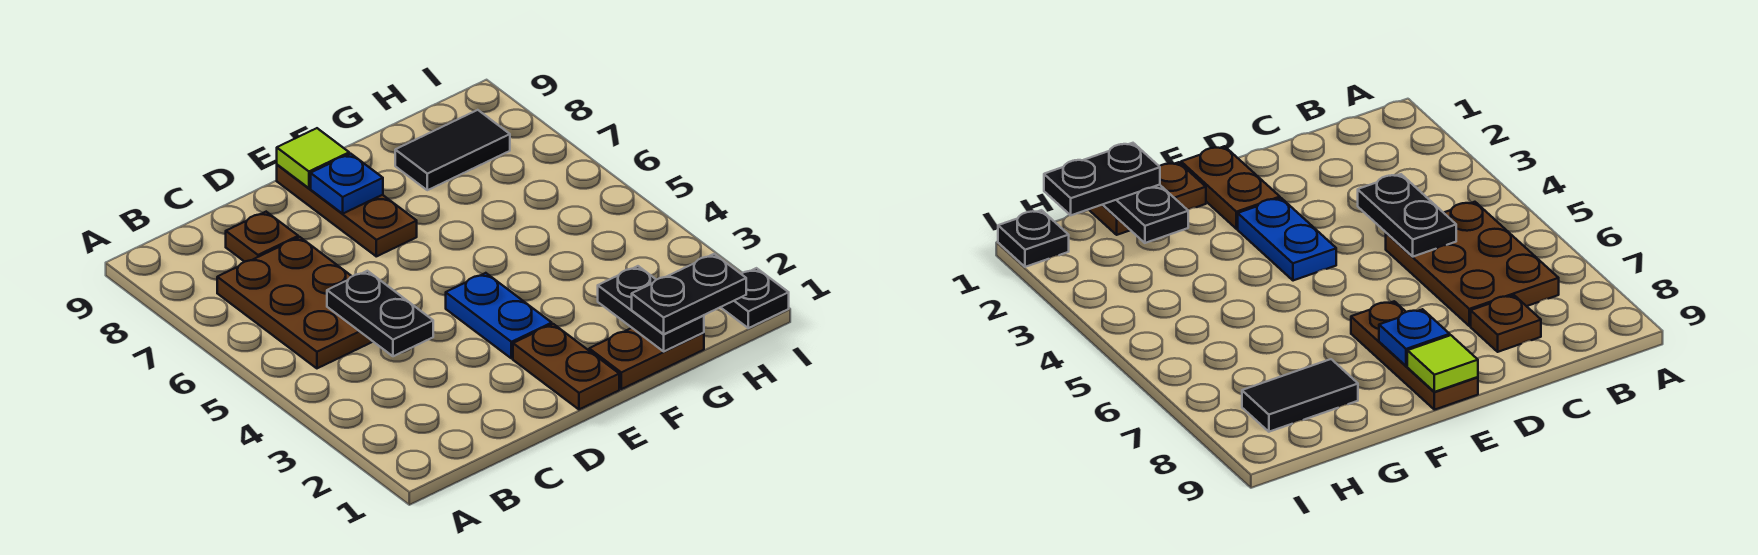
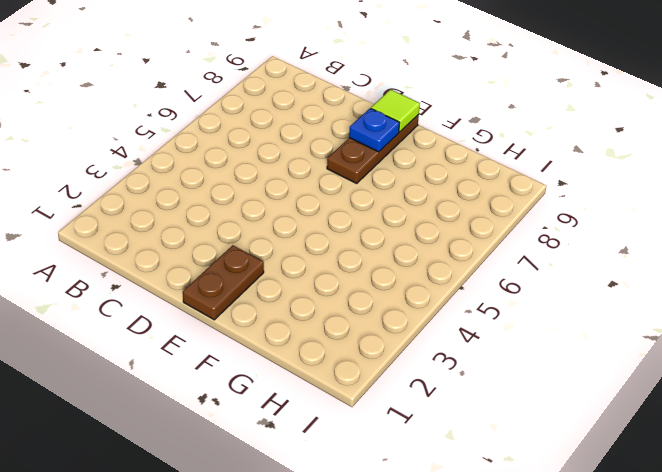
none -> brown plate B5:C7 level 1
none -> brown plate C8 level 1
none -> blue plate E3:E4 level 1

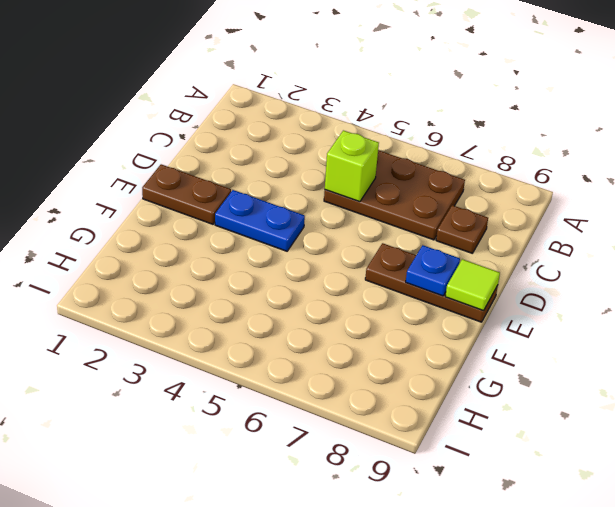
lime brick C5 level 2 -> black plate C4:C5 level 2
none -> brown plate F1:G1 level 1
none -> black tile G8:H8 level 1
none -> black plate I1 level 1

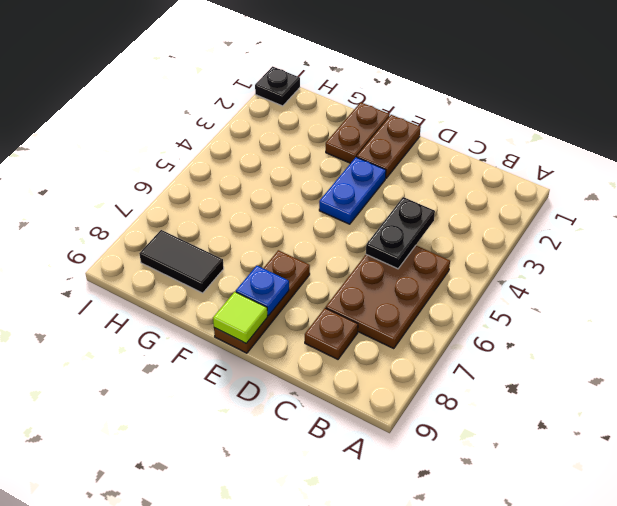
brown plate F1:F2 level 1 -> brown plate F1:G1 level 1
none -> black plate G1:G2 level 2
none -> black plate G1:H1 level 3

